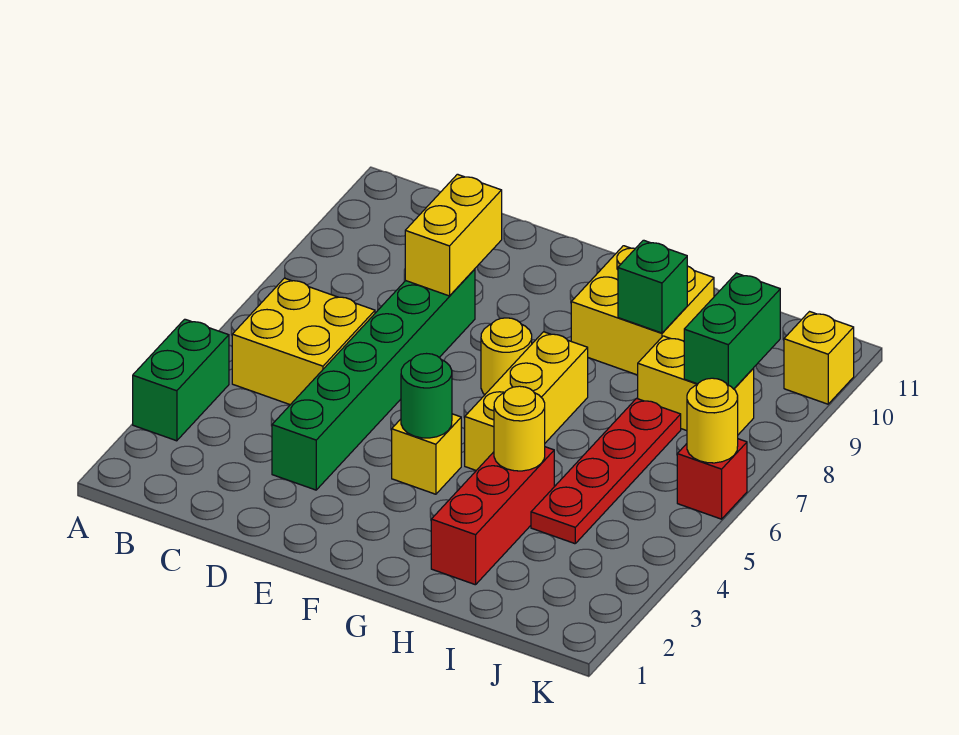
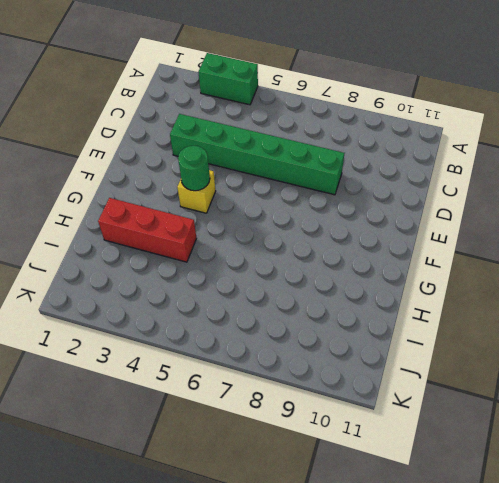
none -> yellow brick B5:C6 level 1
none -> yellow round brick F7 level 1
none -> yellow brick G5:G7 level 1

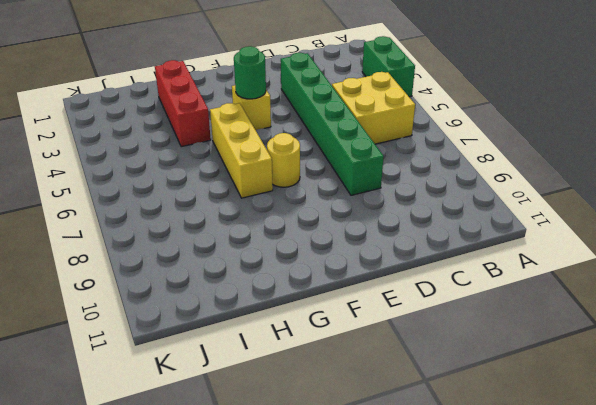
none -> yellow brick G9:H10 level 1
none -> red plate I4:I7 level 1
none -> yellow brick I8:J8 level 1

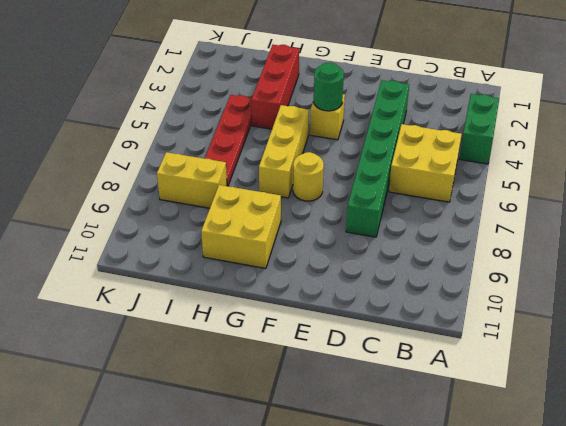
none -> red brick K6 level 1
none -> yellow brick K10 level 1
none -> yellow brick D8:D9 level 2

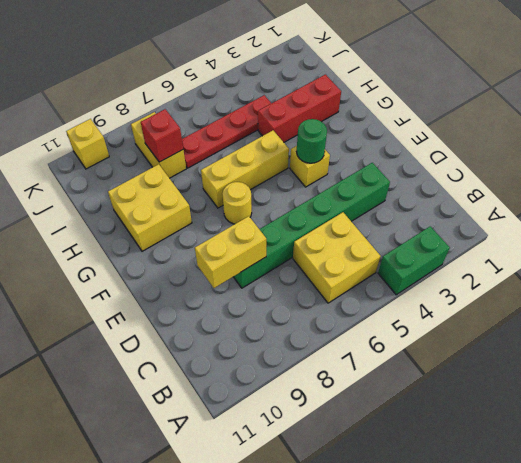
red brick I8 level 2 -> red brick K6 level 1
none -> yellow round brick H4 level 2
none -> green brick H9 level 2
none -> green brick J8:J9 level 2

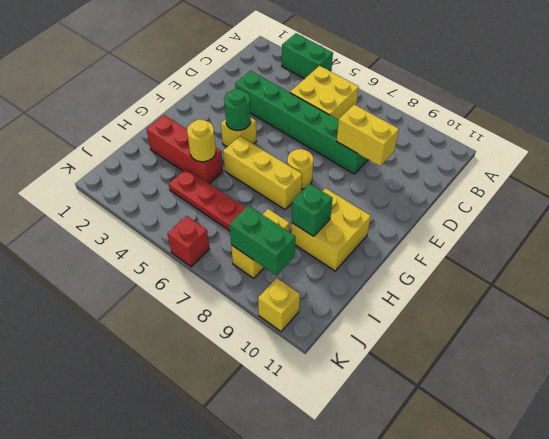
none -> yellow round brick K6 level 2

